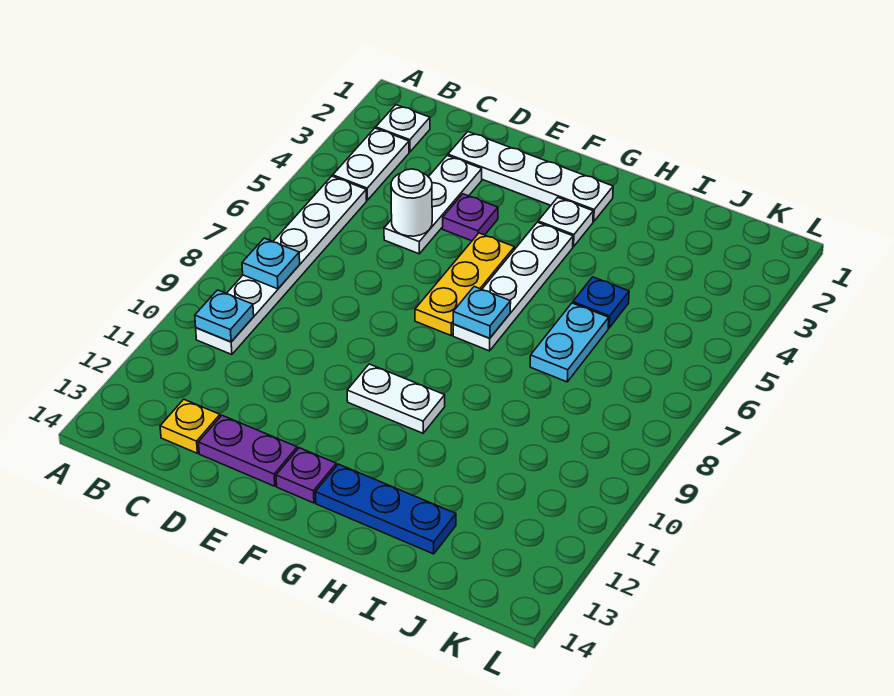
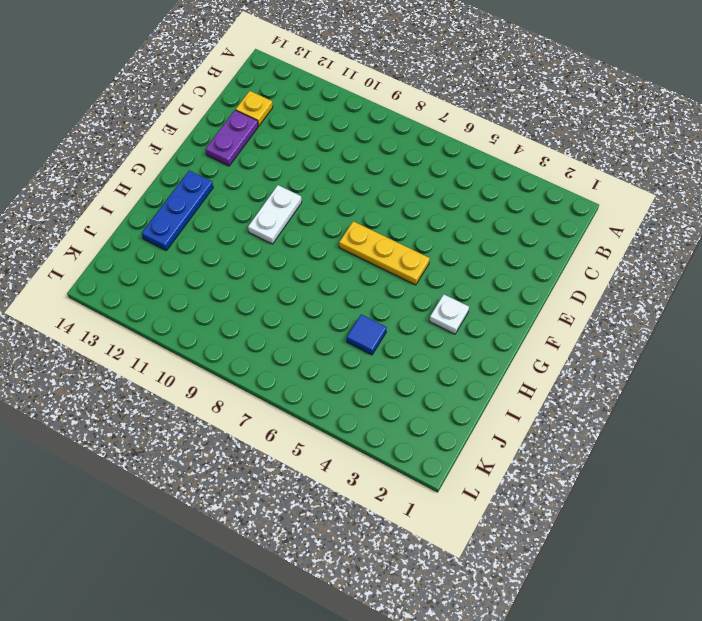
blue tile I5 level 1 -> blue plate I5 level 1
none -> white plate B2 level 1
none -> white plate B3:B4 level 1
none -> white plate B5:B10 level 1

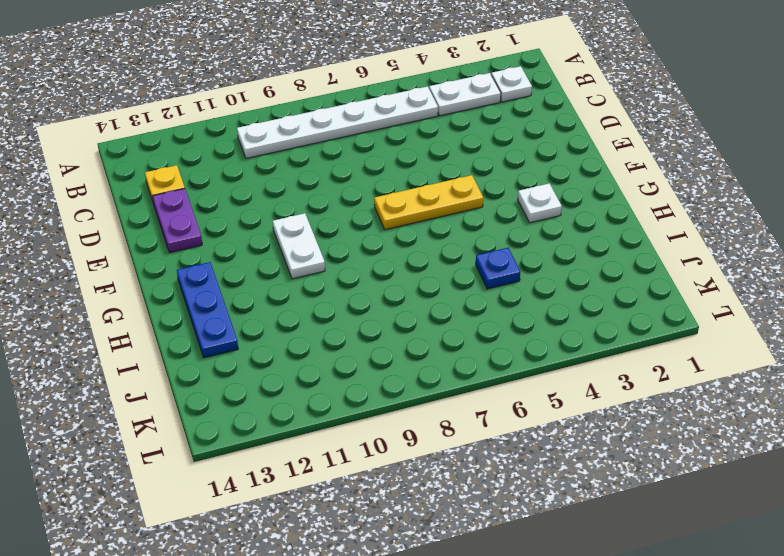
none -> white plate D2:G2 level 1
none -> white plate D3:D5 level 1
none -> purple plate E4 level 1

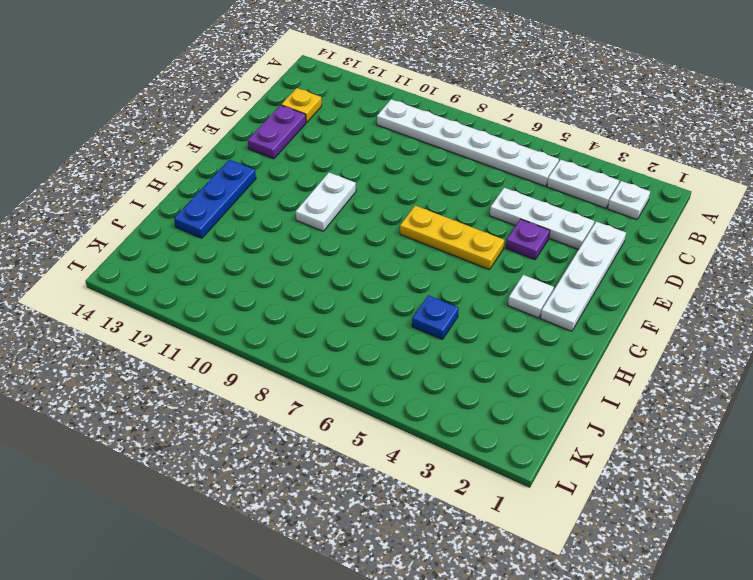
none -> purple plate F13 level 1
none -> white plate G4:G7 level 1
none -> cyan plate I6:I7 level 1

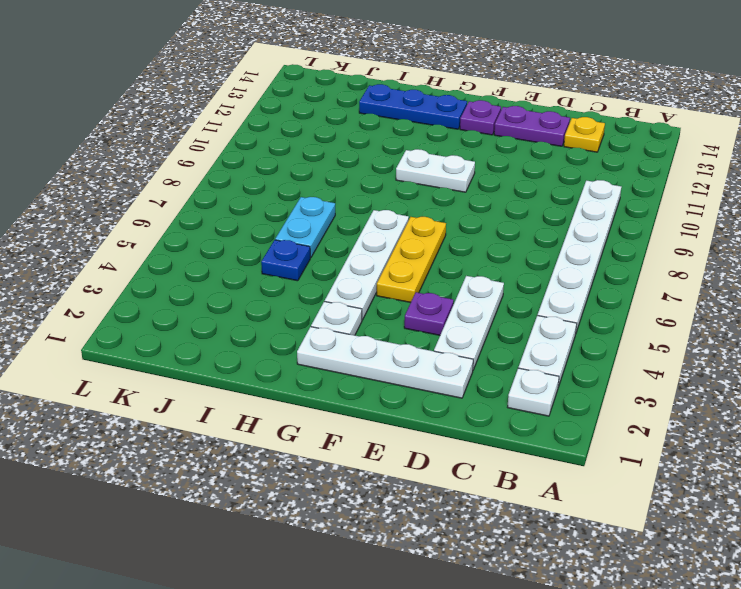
none -> cyan plate B8 level 2
none -> cyan plate B10 level 2
none -> white round brick D5 level 2

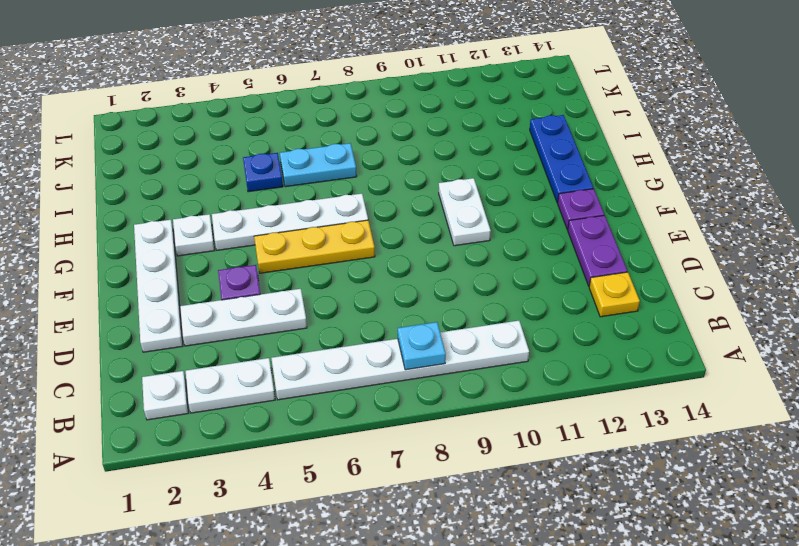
none -> cyan plate B10 level 2
none -> white round brick D5 level 2
none -> cyan plate G7 level 2

